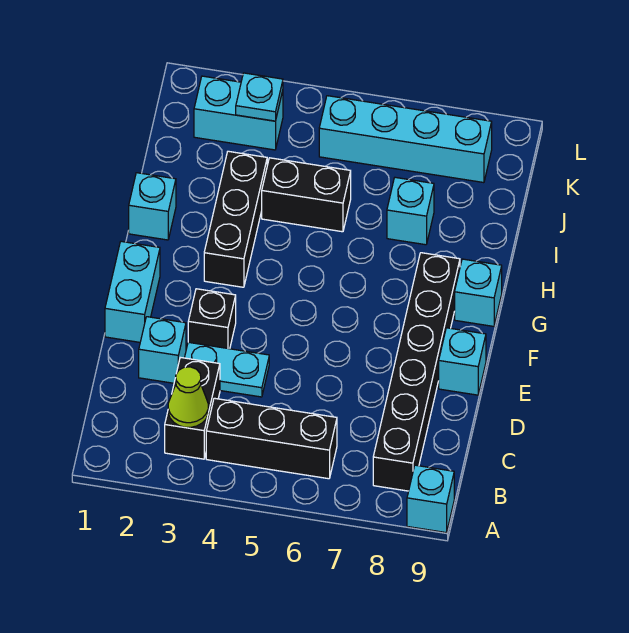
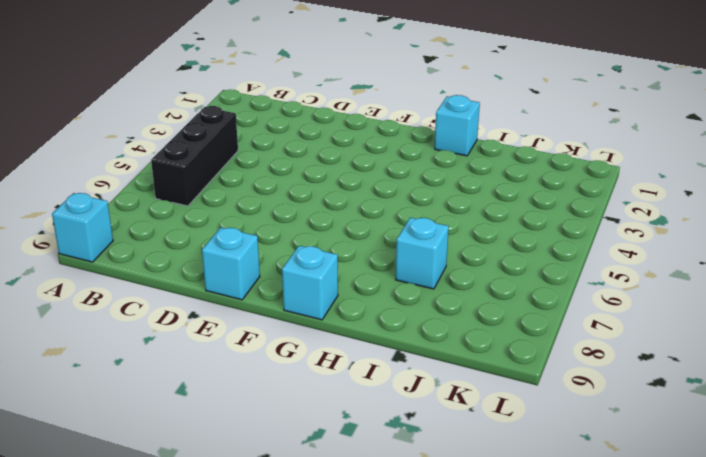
none -> black brick B3:C3 level 1
none -> black brick B8:G8 level 1
none -> cyan brick D2 level 1

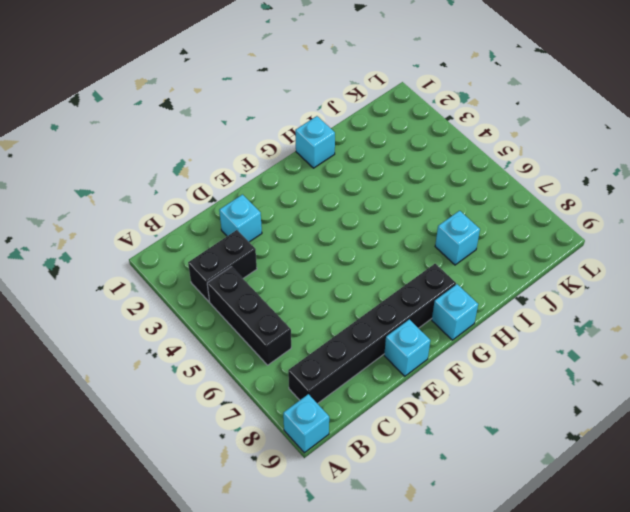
none -> cyan plate D3:D4 level 1
none -> cyan brick E1:F1 level 1
none -> black brick E3 level 1

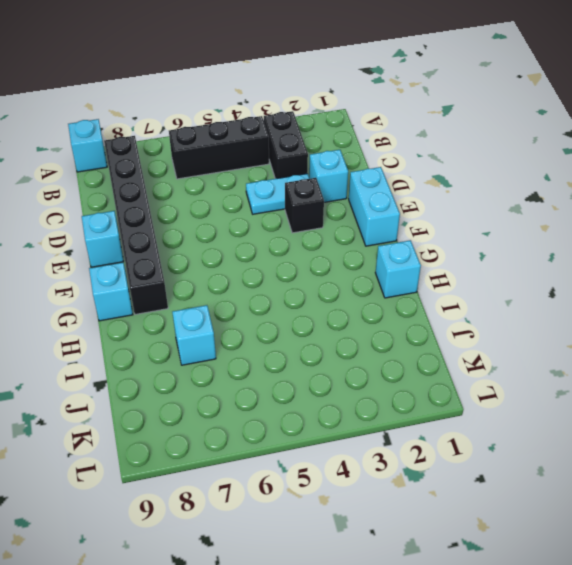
none -> black brick G3:I3 level 1
none -> black brick I4:I5 level 1
none -> cyan brick K2:K3 level 1

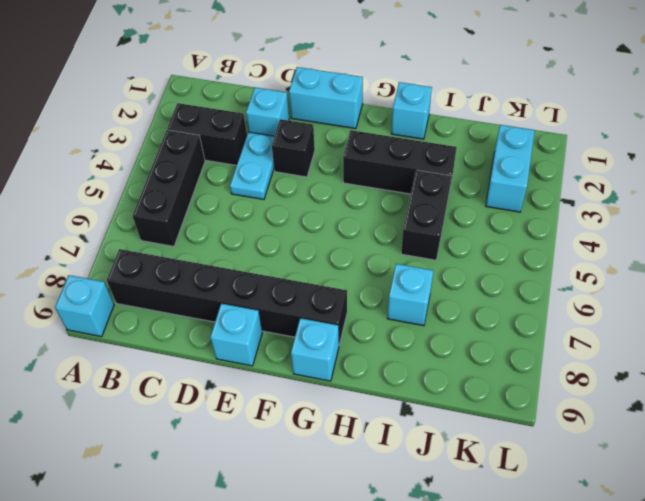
none -> cyan brick K5:K8 level 1
none -> lime cone B3 level 2
none -> cyan plate K3 level 2

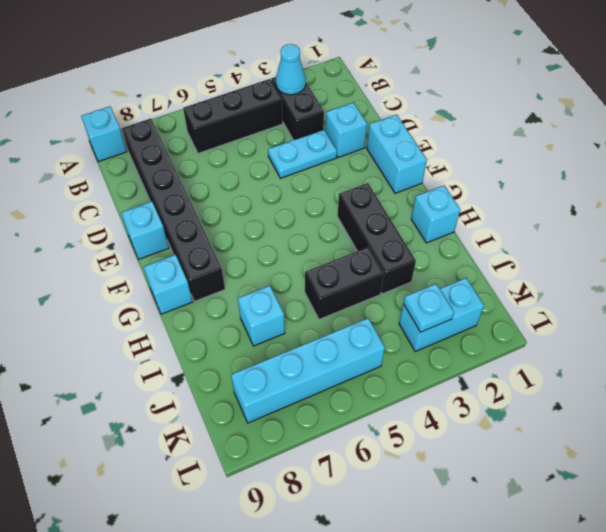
cyan cone B3 level 2 -> lime cone B3 level 2
none -> black brick E3 level 1

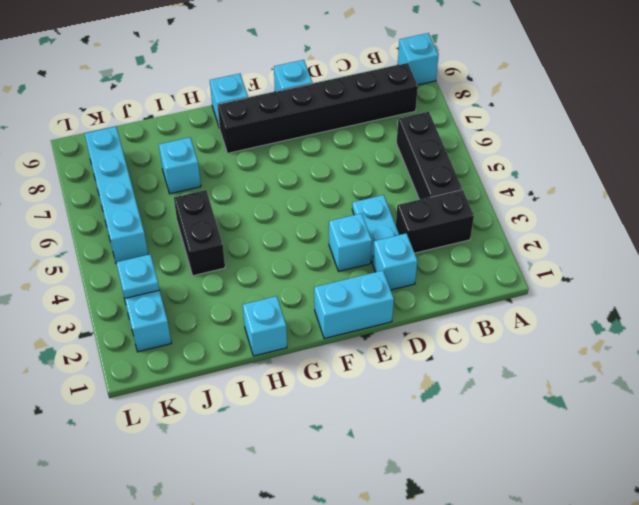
cyan brick E3 level 1 -> black brick E3 level 1
none -> black brick G3:I3 level 1
none -> lime cone B3 level 2

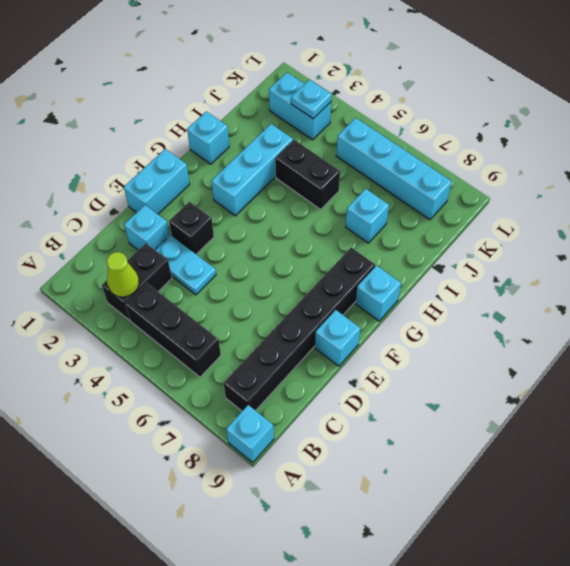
cyan brick G3:I3 level 1 -> black brick G3:I3 level 1

